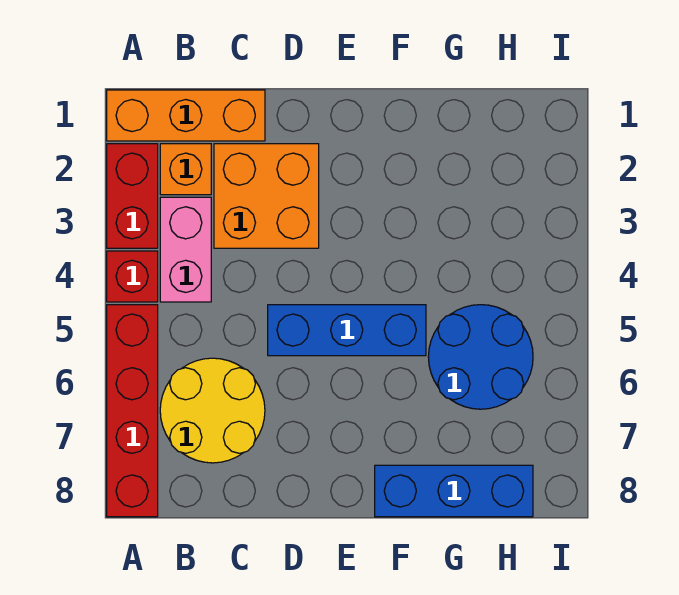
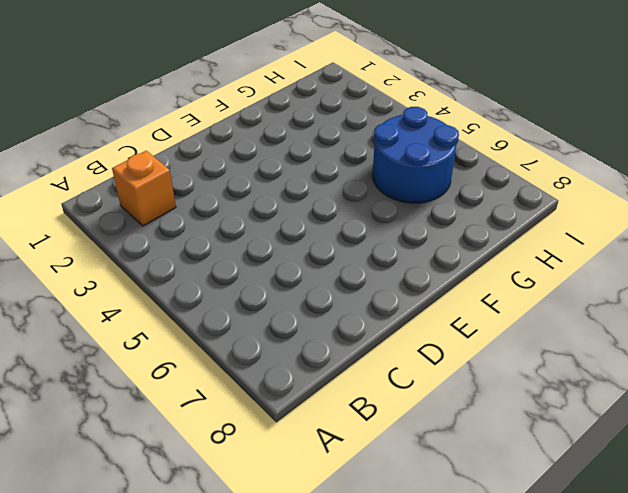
none -> orange brick A1:C1 level 1
none -> red brick A2:A3 level 1

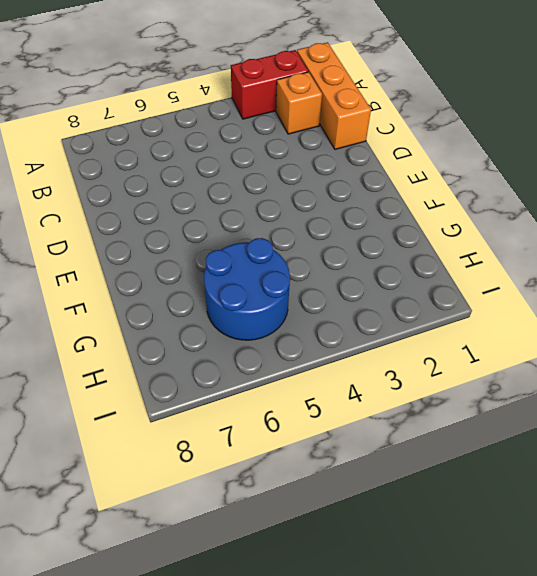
none -> red brick A4 level 1
none -> red brick A5:A8 level 1

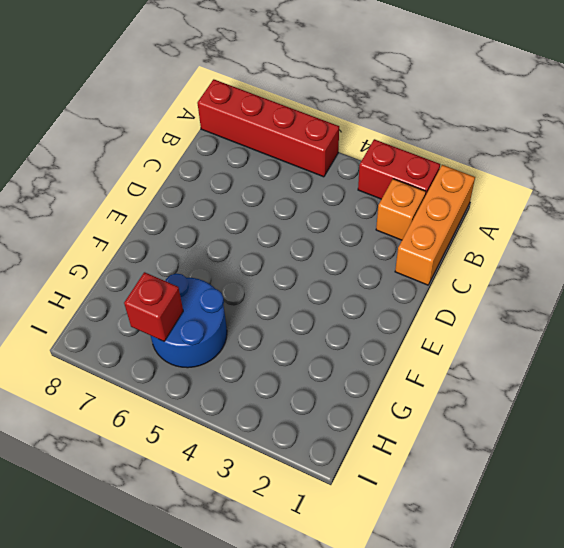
red brick H6 level 2 -> red brick A4 level 1
none -> pink brick B3:B4 level 1
none -> yellow round brick B6:C7 level 1

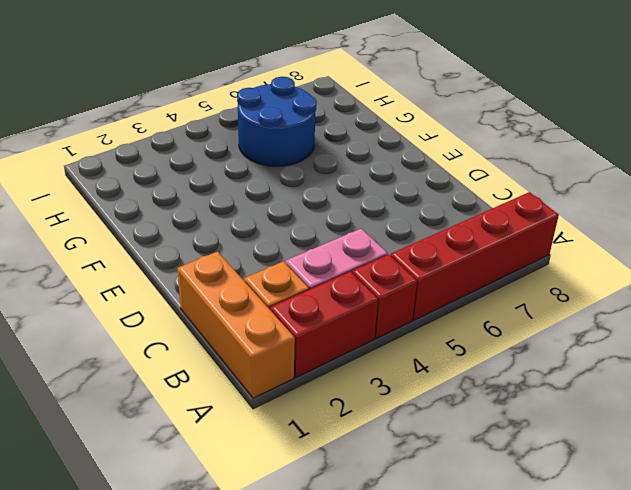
none -> yellow round brick B6:C7 level 1
none -> orange brick C2:D3 level 1

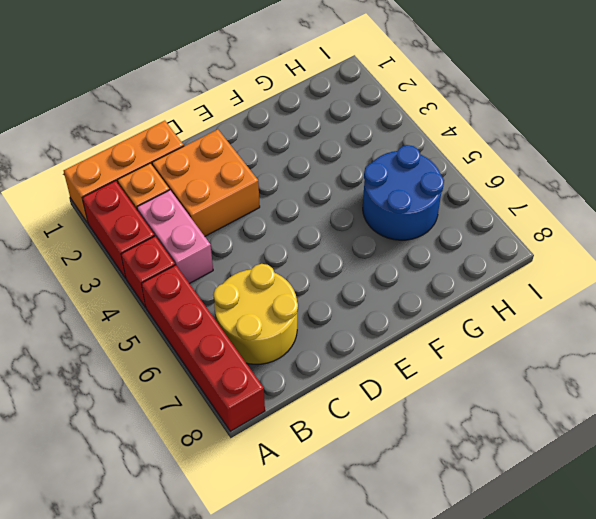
none -> blue brick D5:F5 level 1
none -> blue brick F8:H8 level 1

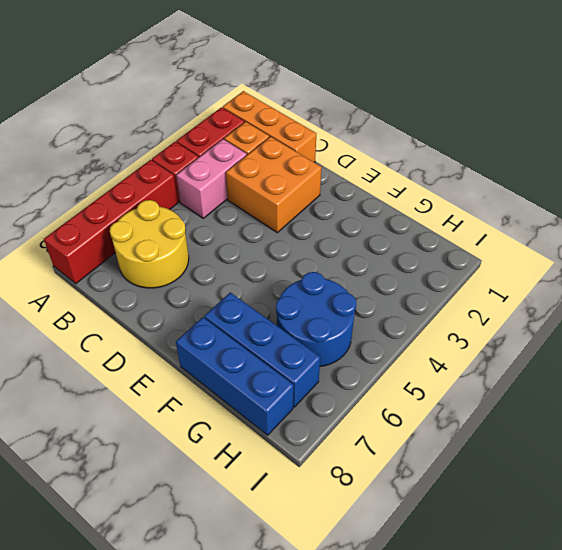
blue brick F7:H7 level 1 -> blue brick D5:F5 level 1

